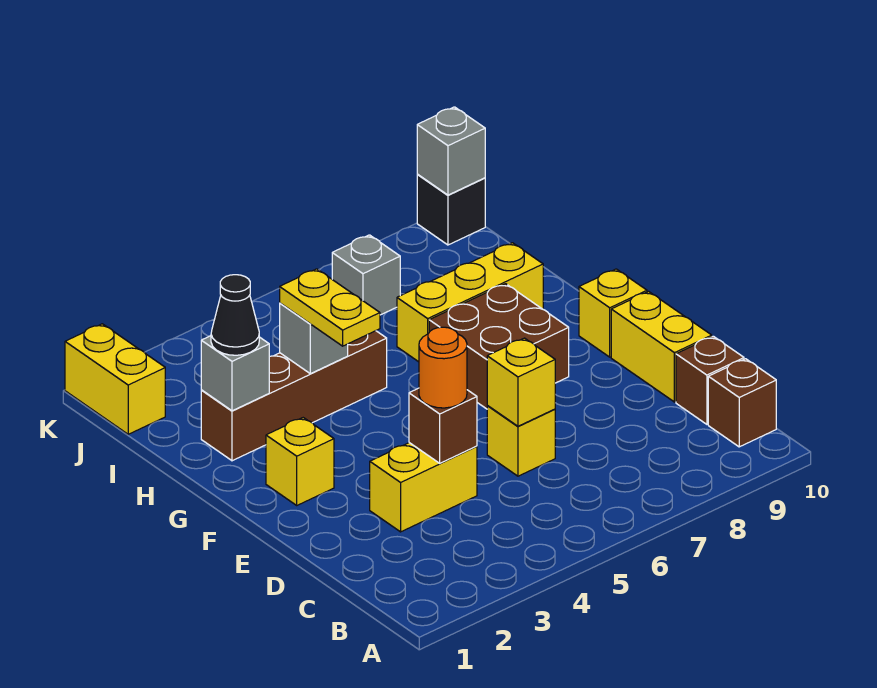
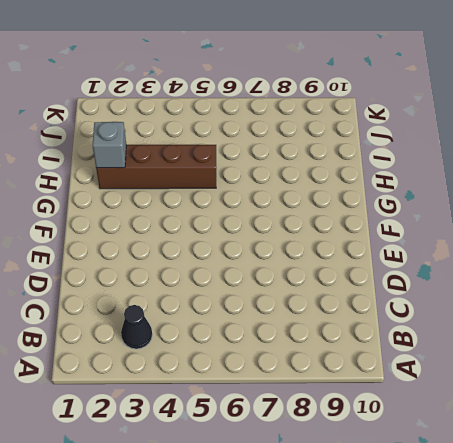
black cone B3 level 1 -> black cone H2 level 3
none -> brown brick B10 level 1
none -> brown brick C10 level 1
none -> yellow brick D3:D4 level 1

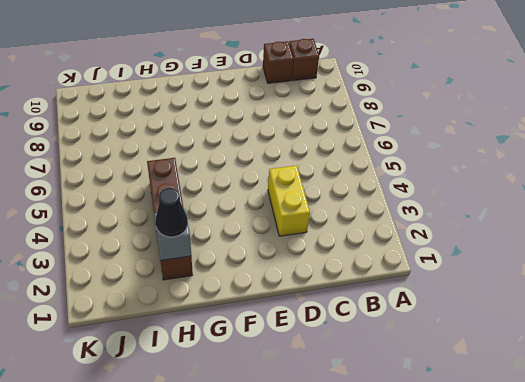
none -> yellow brick D6 level 1
none -> yellow brick D10:E10 level 1
none -> yellow brick F2 level 1

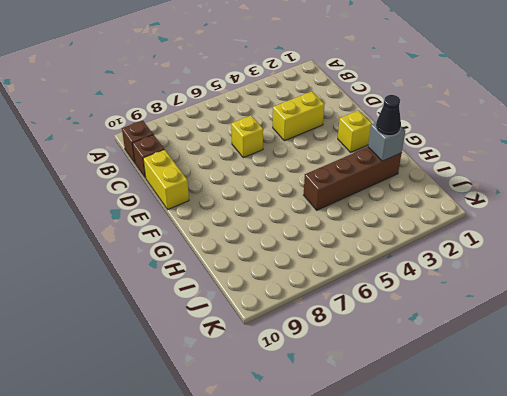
none -> brown brick F7:G8 level 1
none -> yellow brick F10 level 1
none -> yellow brick H7:H9 level 1

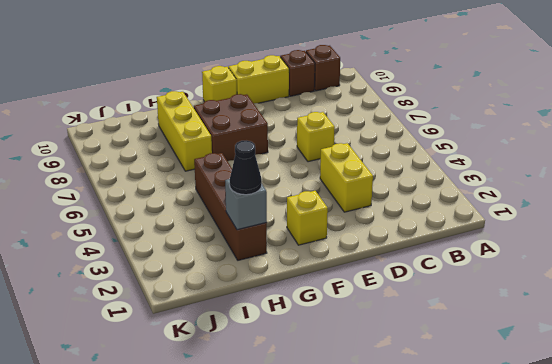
none -> yellow brick J1:K1 level 1
none -> grey brick J7 level 1
none -> black brick K10 level 1

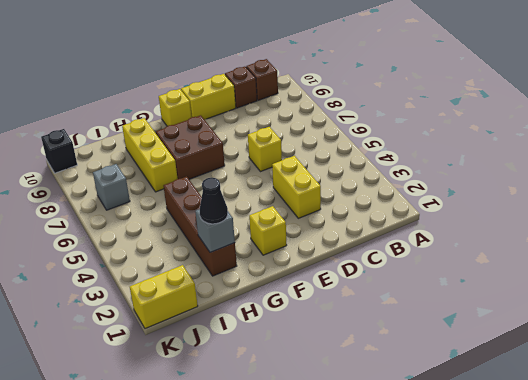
none -> brown brick D4 level 2
none -> yellow brick D6 level 2
none -> grey brick H4 level 2

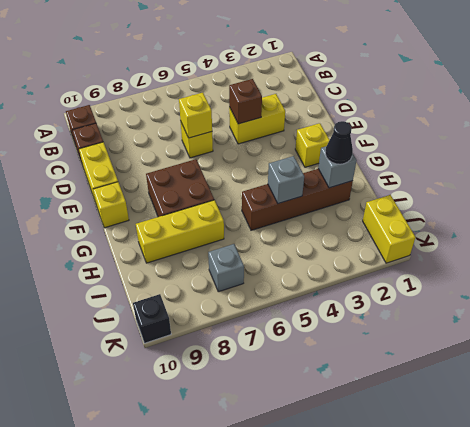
none -> grey brick K10 level 2
none -> orange round brick D4 level 3
none -> yellow plate G4:H4 level 3

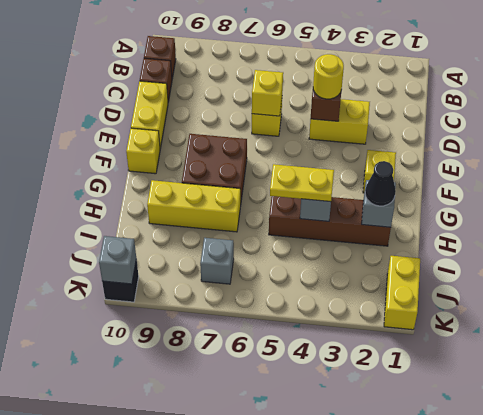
yellow round brick D4 level 3 -> orange round brick D4 level 3
yellow plate H4:H5 level 3 -> yellow plate G4:H4 level 3

